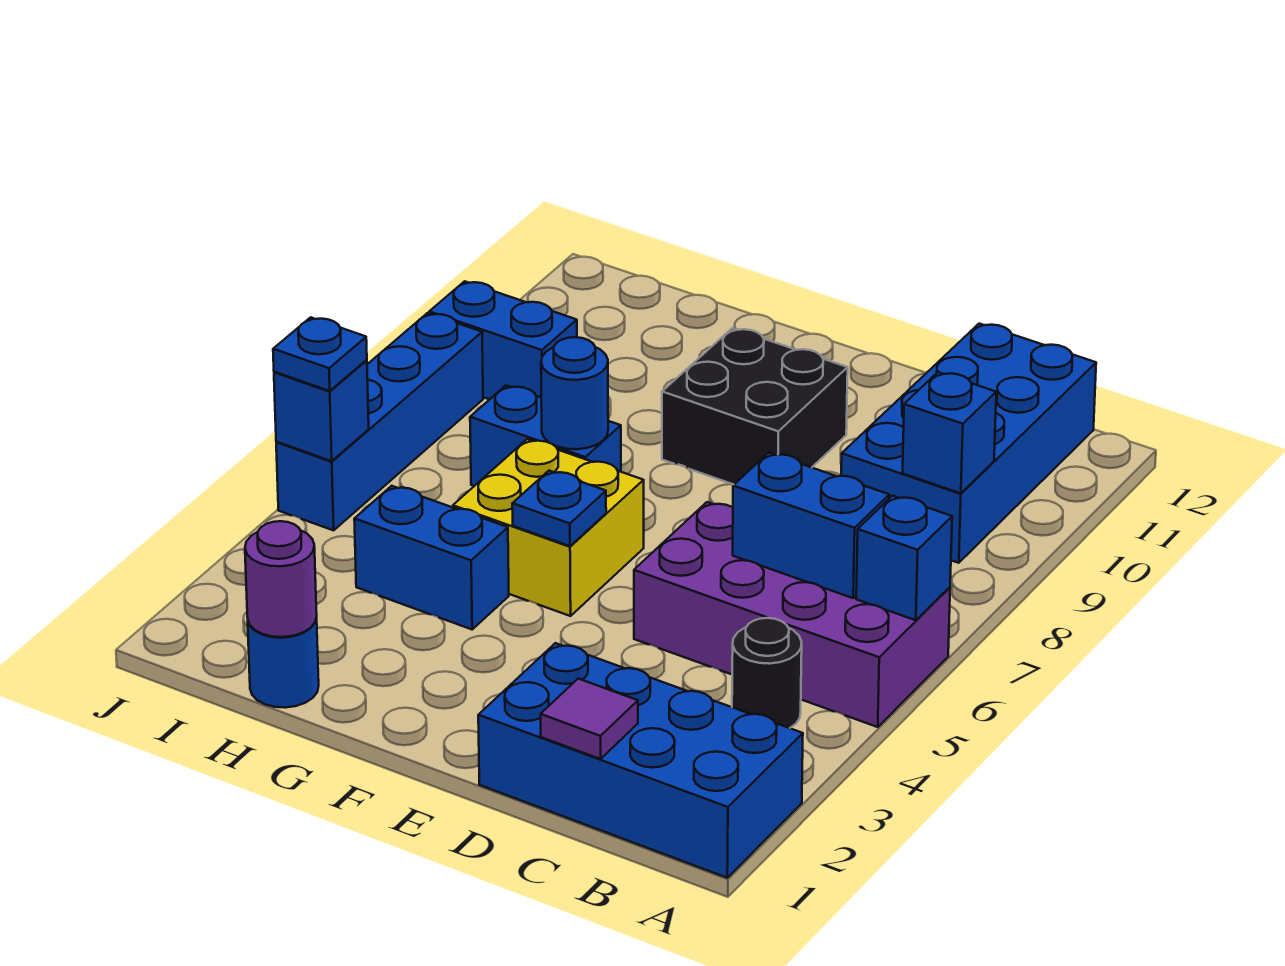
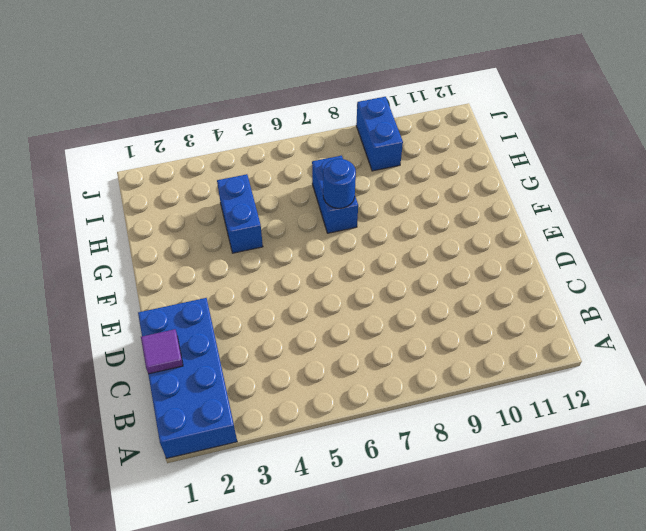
none -> purple brick A5:D6 level 1
none -> black round brick B4 level 1
none -> blue brick B9:C12 level 1

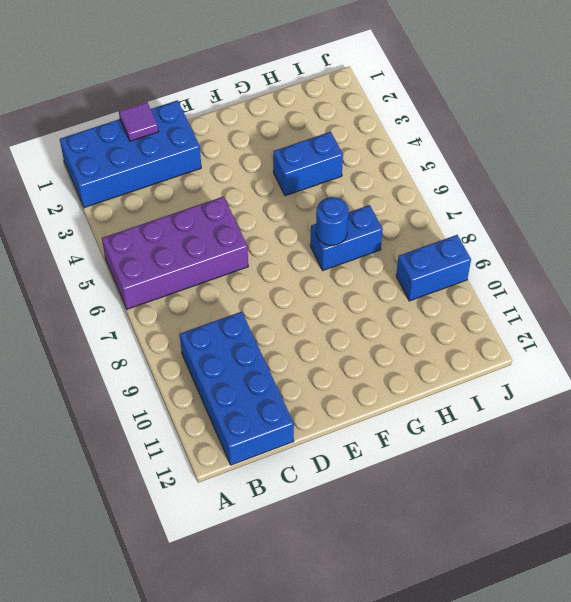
none -> black round brick B4 level 1
none -> black brick E9:F10 level 1
none -> yellow brick F5:G6 level 1

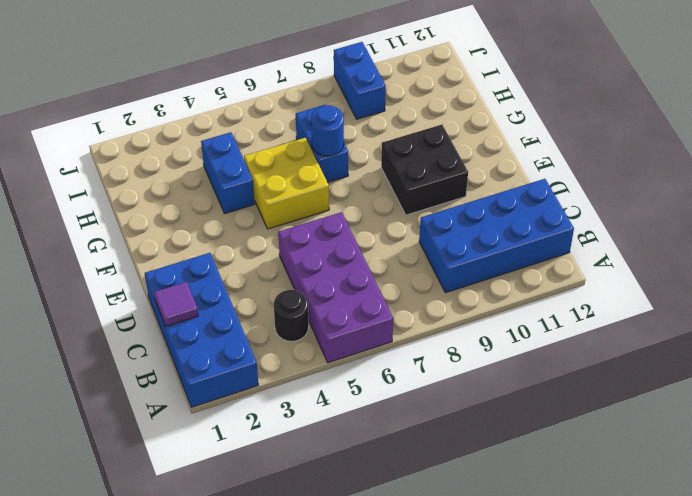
none -> blue round brick H1 level 1
none -> blue brick J5:J8 level 1
none -> blue brick A6 level 2

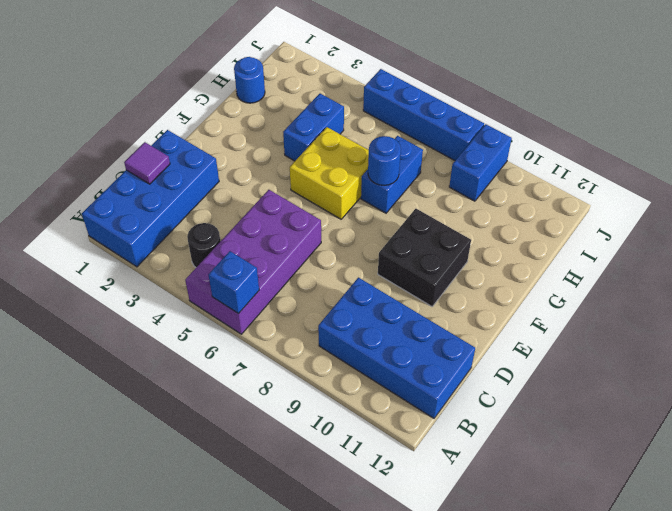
none -> blue brick B6:C6 level 2
none -> blue brick B9 level 2
none -> blue plate F5 level 2

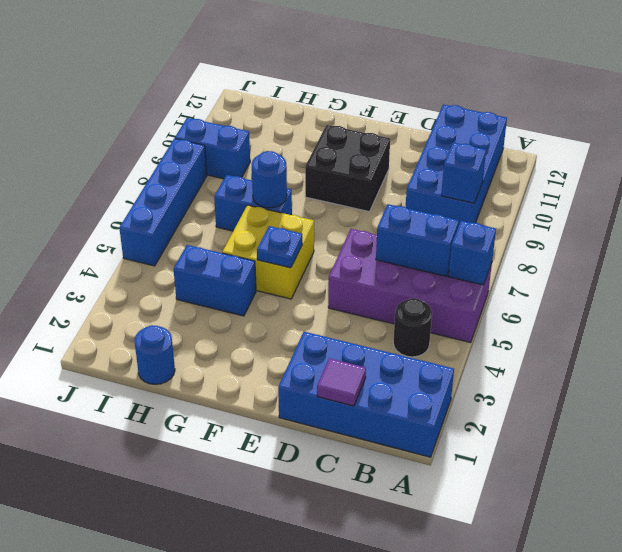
none -> purple round brick H1 level 2
none -> blue brick J5 level 2
none -> blue plate J5 level 3

